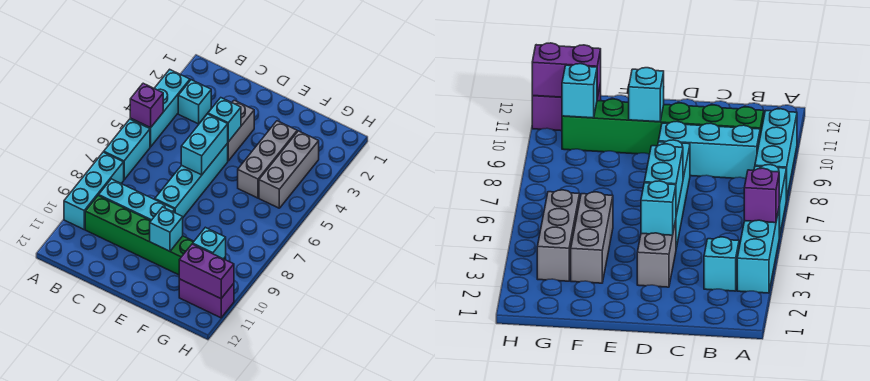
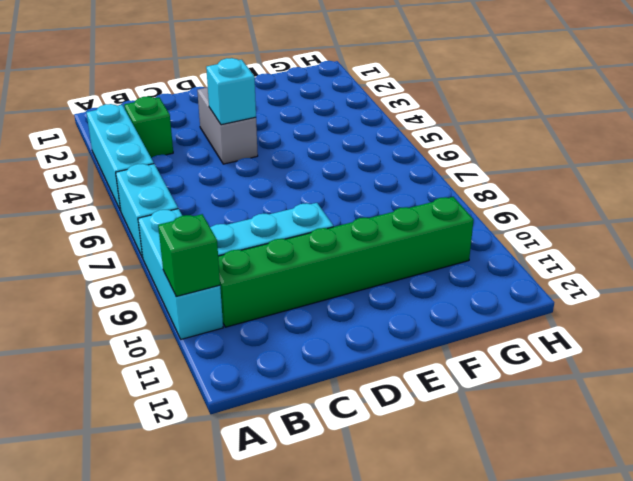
green brick A10 level 2 -> none
green brick B3 level 1 -> cyan brick B3 level 1
none -> cyan brick D5:D8 level 1
none -> grey brick F3:F5 level 1
none -> grey brick G3:G5 level 1

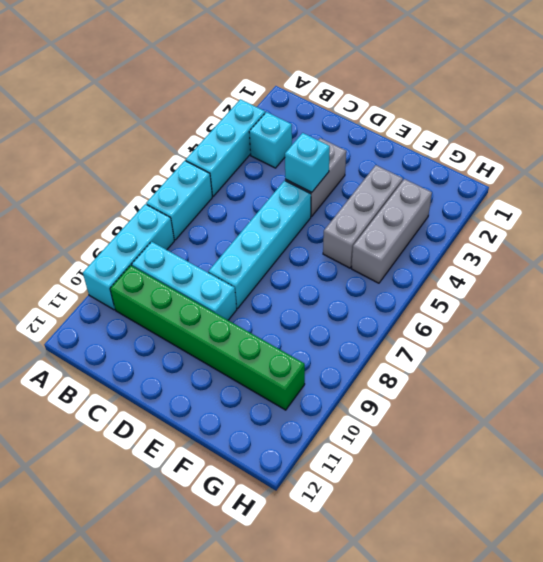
none -> purple brick G11:H11 level 1
none -> purple brick A5 level 2
none -> cyan brick D5:D6 level 2

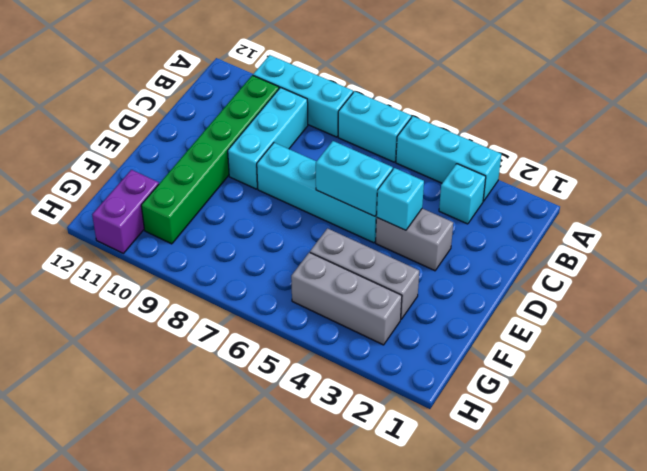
none -> purple brick A5 level 2
none -> cyan brick E10 level 2
none -> cyan brick G10 level 2

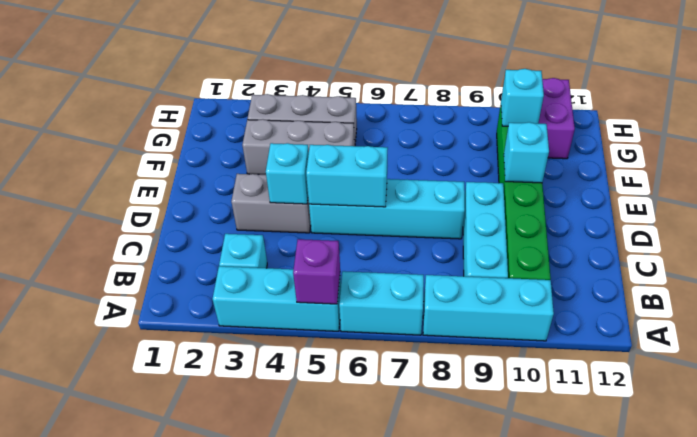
none -> purple brick G11:H11 level 2

